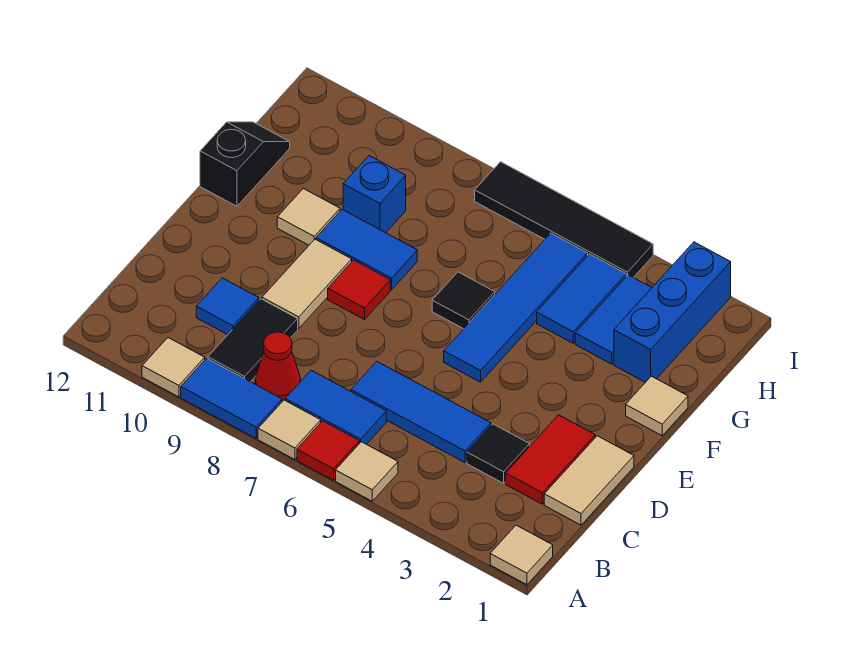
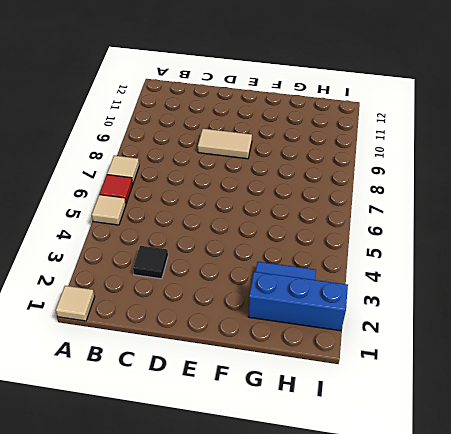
none -> blue tile A8:A9 level 1
none -> tan tile A10 level 1
none -> blue tile B6:B7 level 1

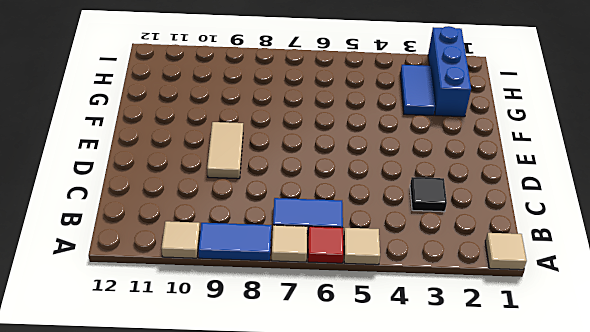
none -> red cone B8 level 1
none -> black tile B9:C9 level 1
none -> tan tile C1:D1 level 1

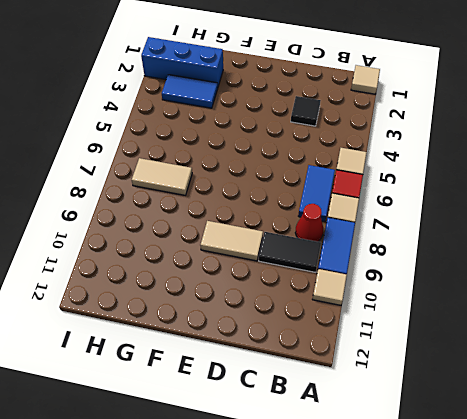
tan tile G7:H7 level 1 -> tan tile C1:D1 level 1
none -> red tile C2:D2 level 1
none -> blue tile C4:C6 level 1
none -> blue tile C10 level 1

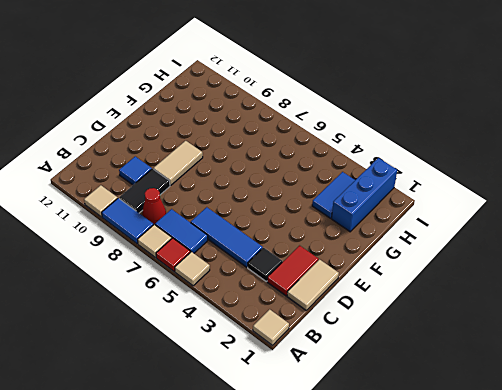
none -> blue tile E5:H5 level 1
none -> red tile E8 level 1
none -> tan tile F1 level 1

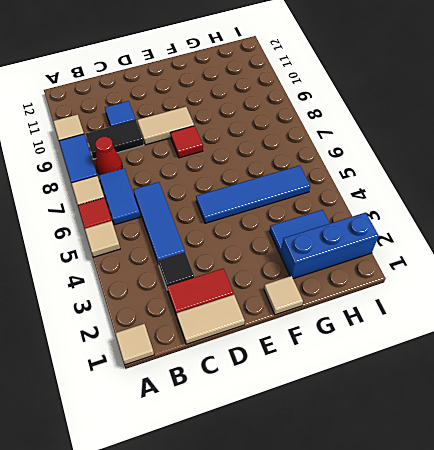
none -> black tile F6 level 1
none -> blue tile F8:F9 level 1
none -> tan tile F10 level 1

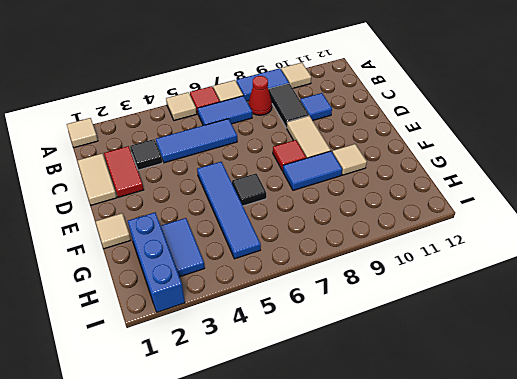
none -> black slope F12:G12 level 1 top F
none -> blue tile G4:H4 level 1
none -> blue brick G9 level 1

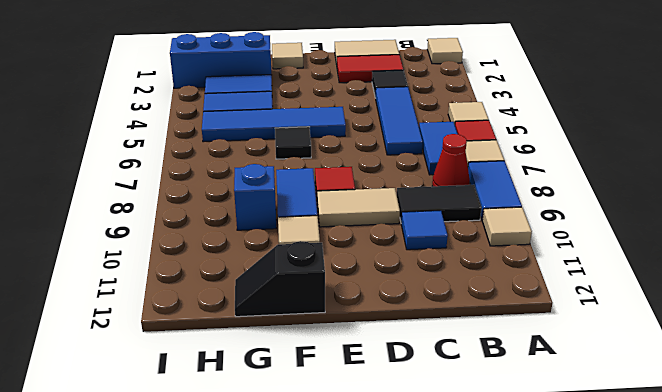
none -> black tile I4:I7 level 1

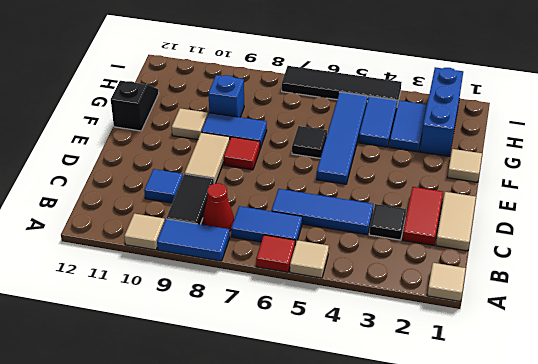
none -> tan tile A7 level 1

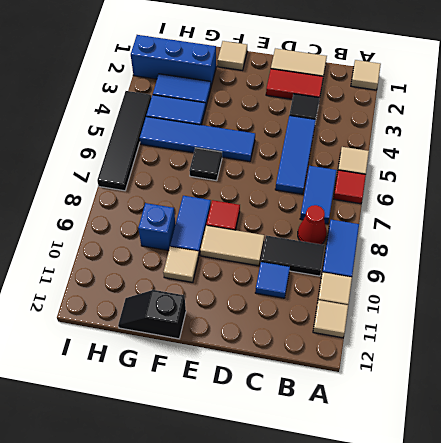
tan tile A11 level 1 -> tan tile A7 level 1

